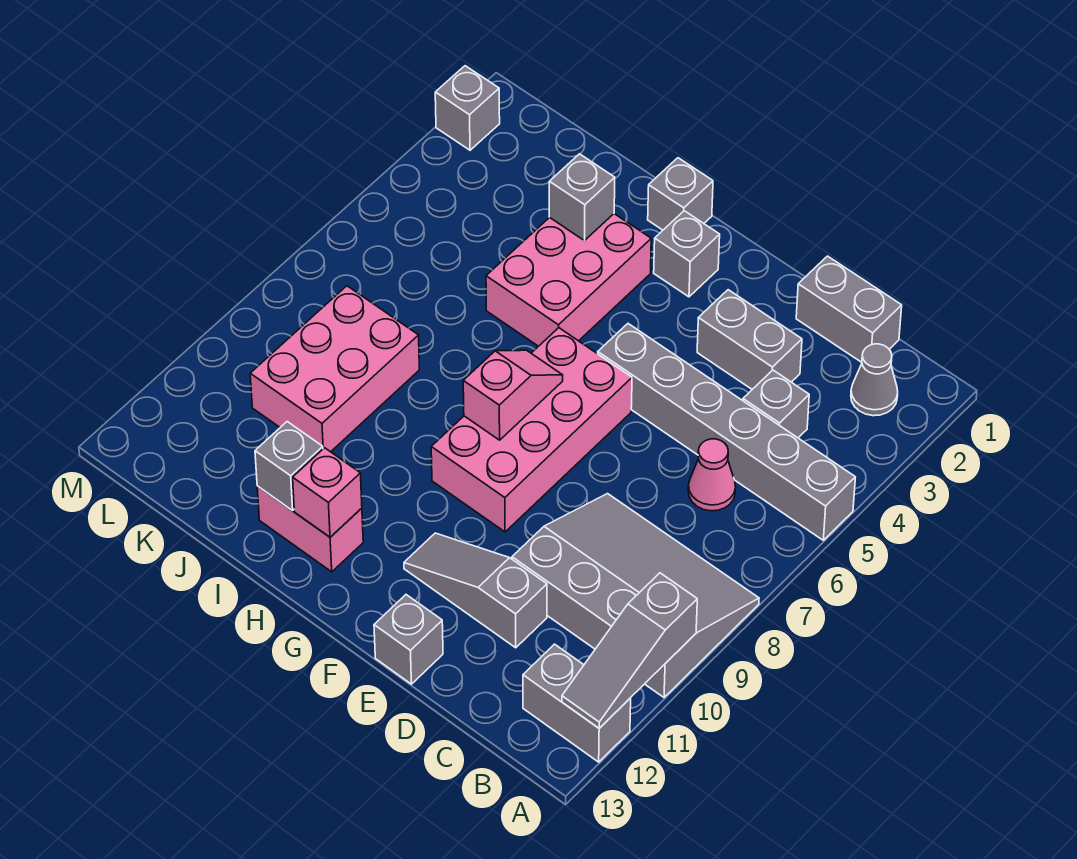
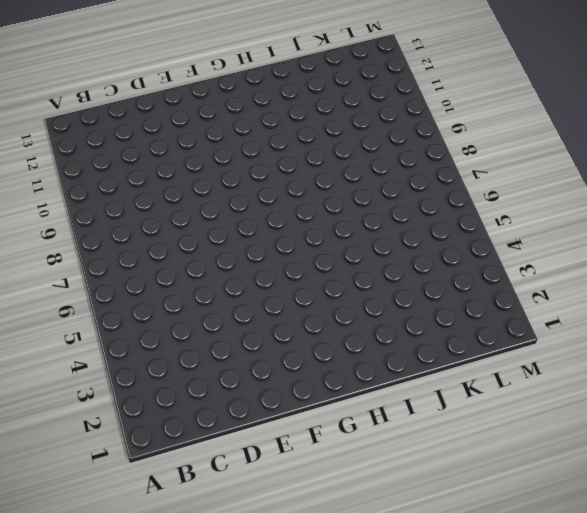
none -> grey brick A5:F5 level 1
none -> grey slope A8:D10 level 1 top 10
none -> grey brick A12:B12 level 1

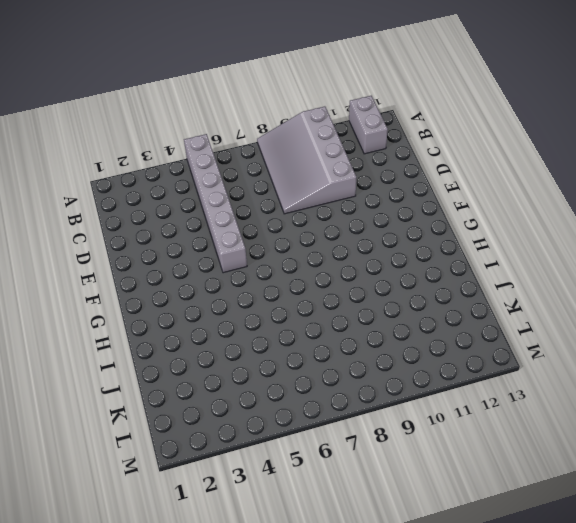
none -> grey cone B2 level 1
none -> grey brick C1:D1 level 1
none -> grey brick C4 level 1

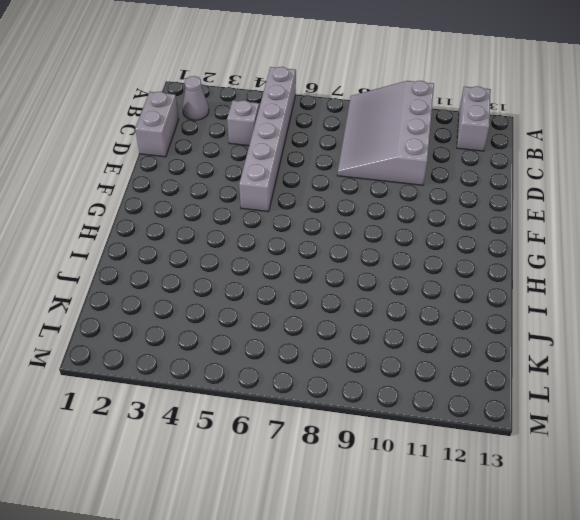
none -> pink cone C6 level 1
none -> grey brick D3:E3 level 1
none -> grey slope D11:F11 level 1 top D

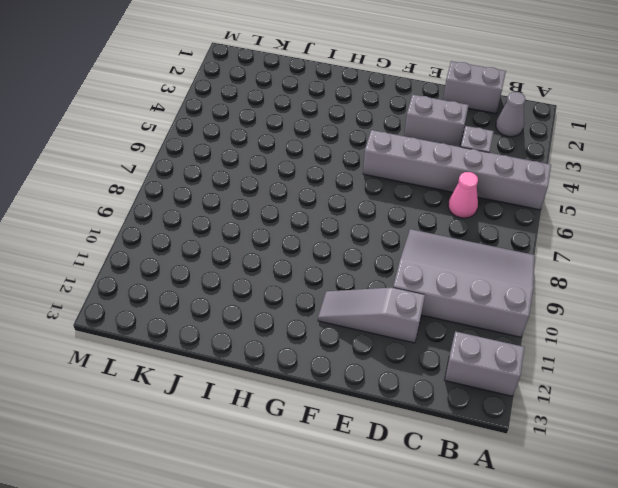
none -> grey brick E13 level 1
none -> pink brick F6:G9 level 1
none -> grey brick G2 level 1

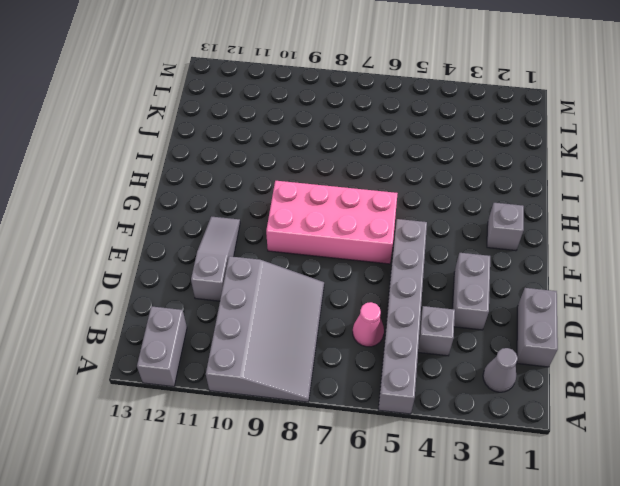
none -> grey brick E13 level 1
none -> grey brick H1 level 1
none -> pink brick H3:I5 level 1

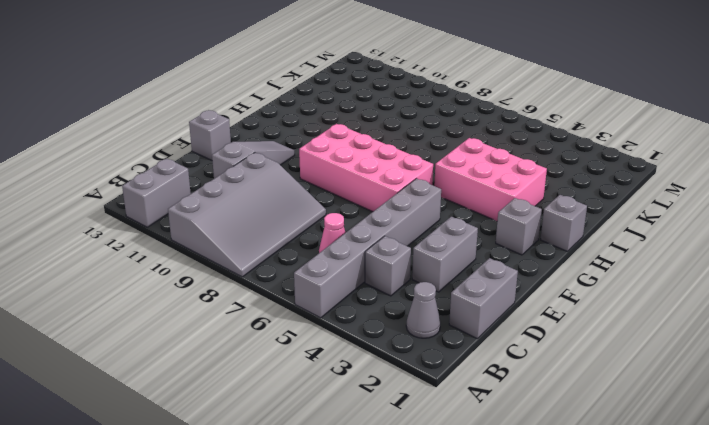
none -> pink brick H12:I12 level 1
none -> pink brick J8:K10 level 1
none -> grey brick M2 level 1

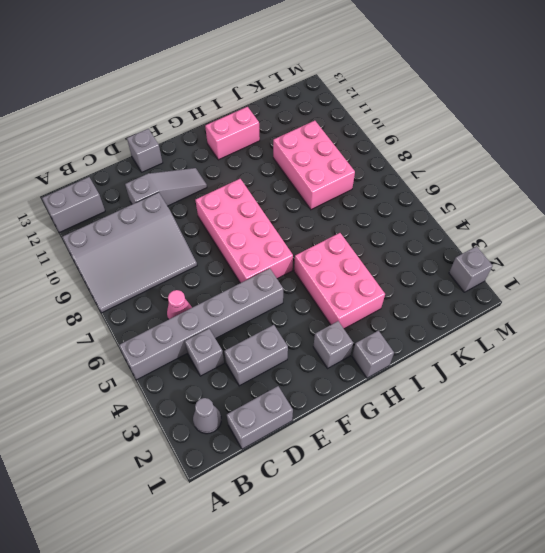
none -> grey slope A10:A12 level 2 top 10
none -> pink slope G7:G8 level 2 top 8
none -> pink brick H12 level 2

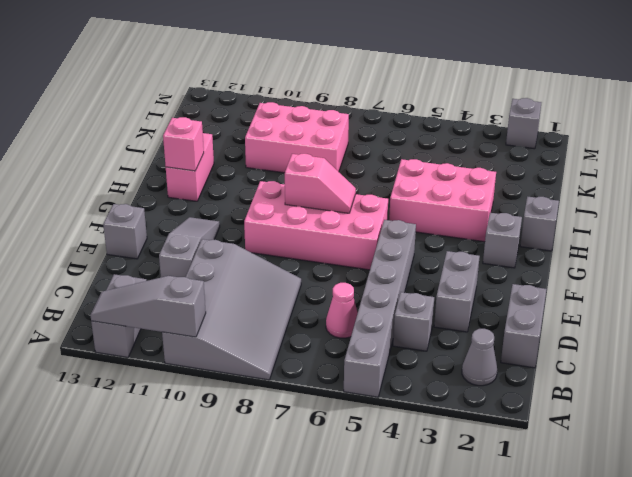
none -> grey brick I3 level 2
none -> grey brick I12 level 2

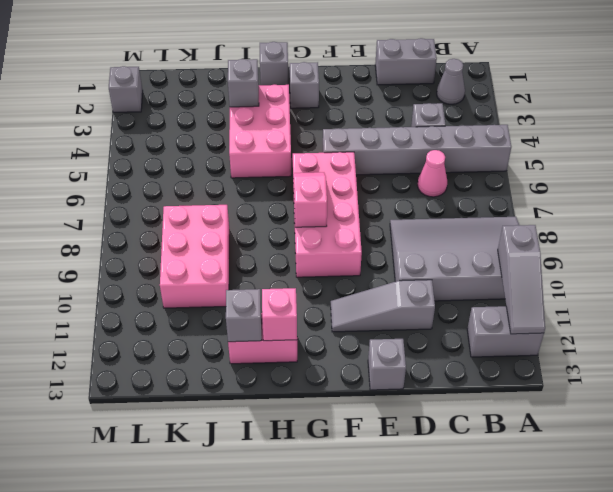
none -> grey brick D3:E3 level 1

